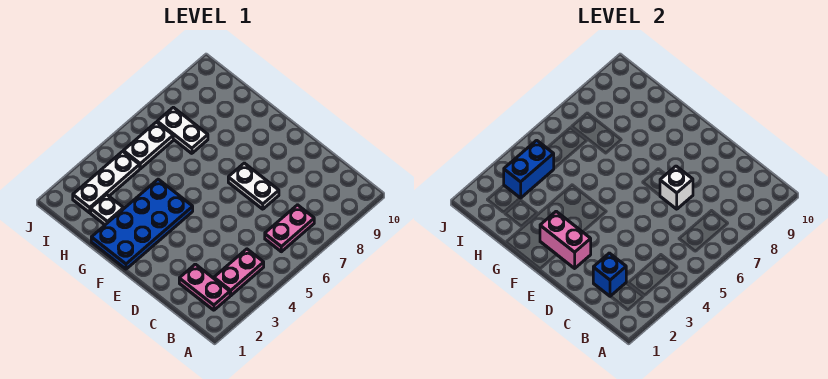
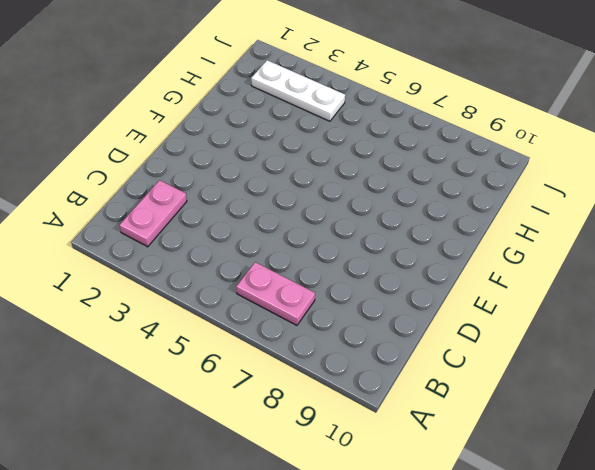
none -> pink plate B3:B4 level 1
none -> white plate D7:E7 level 1
none -> blue plate F1:G4 level 1

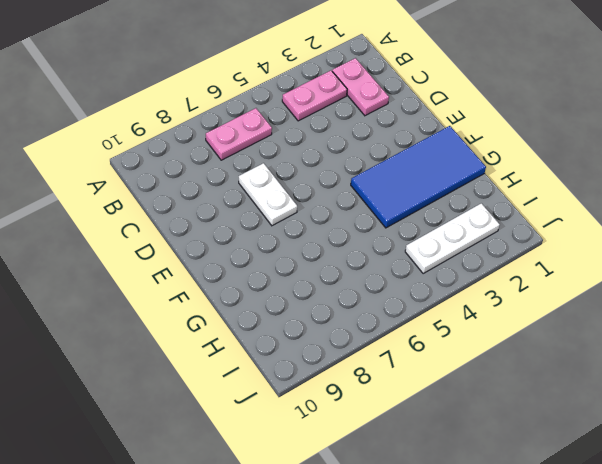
blue tile F1:G4 level 1 -> blue plate F1:G4 level 1
none -> white plate H2 level 1
none -> white plate H7:I7 level 1
none -> white plate I5:I6 level 1

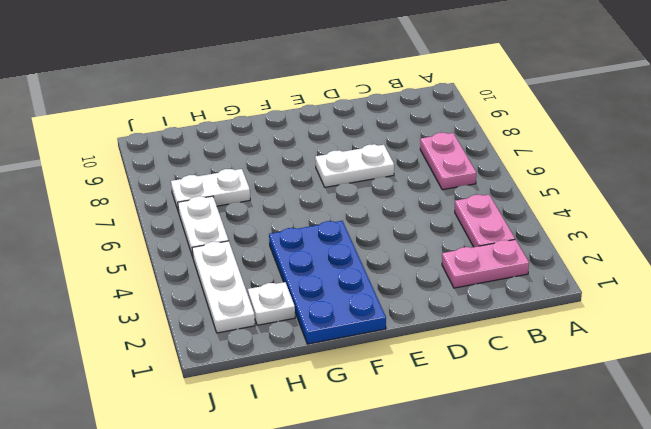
none -> blue brick C2 level 2
none -> white brick D7 level 2
none -> pink brick E2:F2 level 2

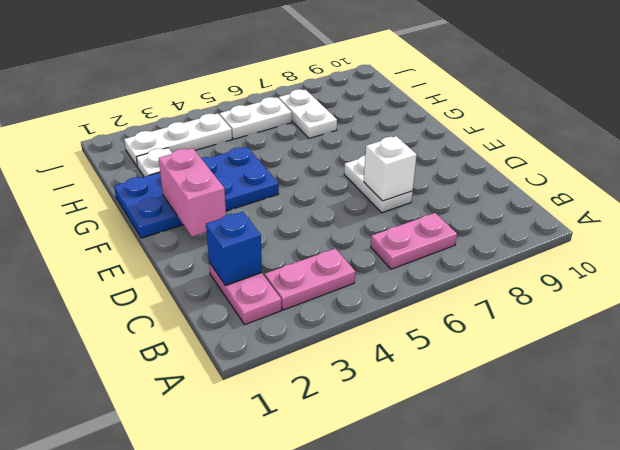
none -> blue brick I3:I4 level 2

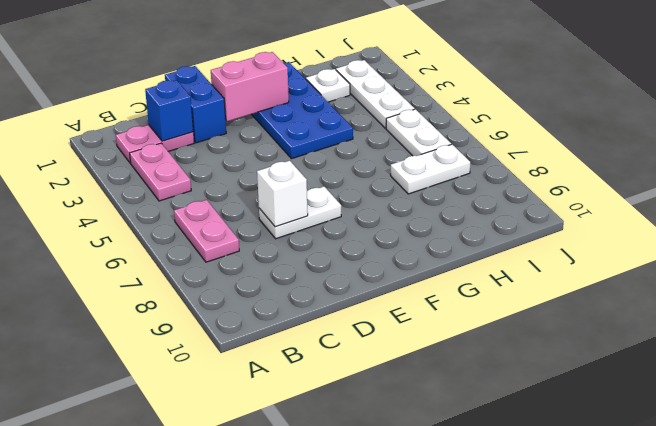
blue brick D1:D2 level 1 -> blue brick I3:I4 level 2

